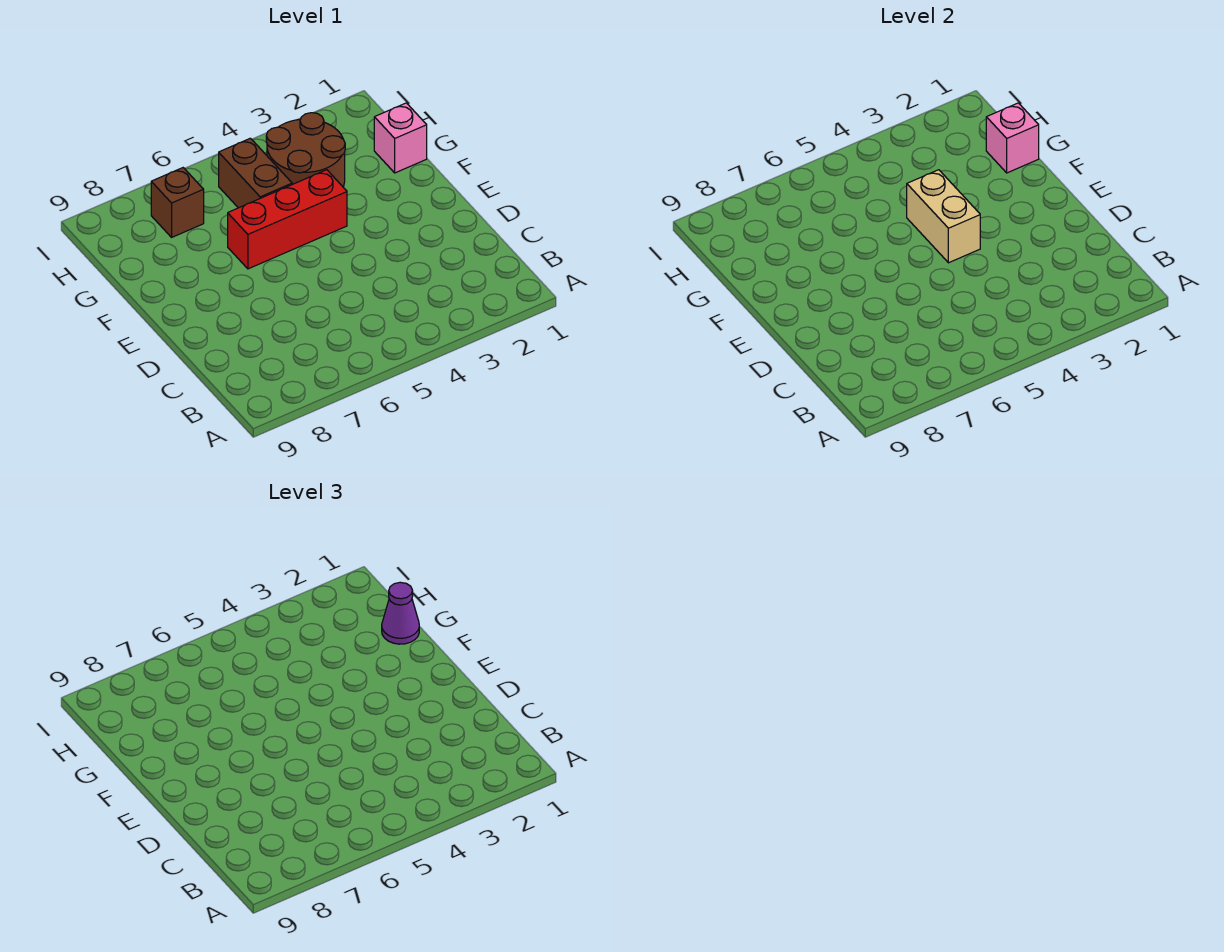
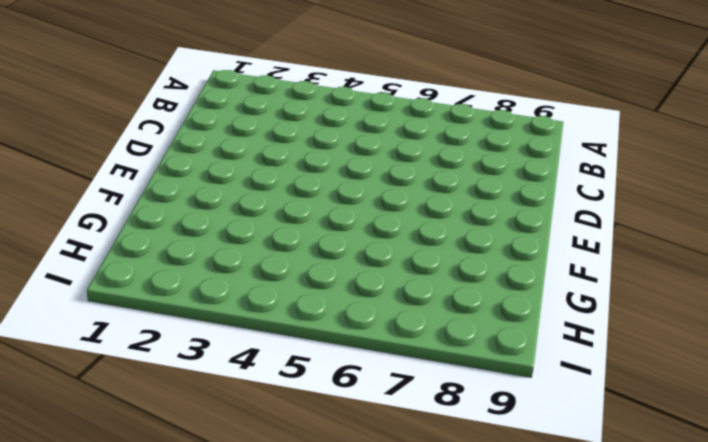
none -> red brick F4:F6 level 1
none -> pink brick G1 level 1

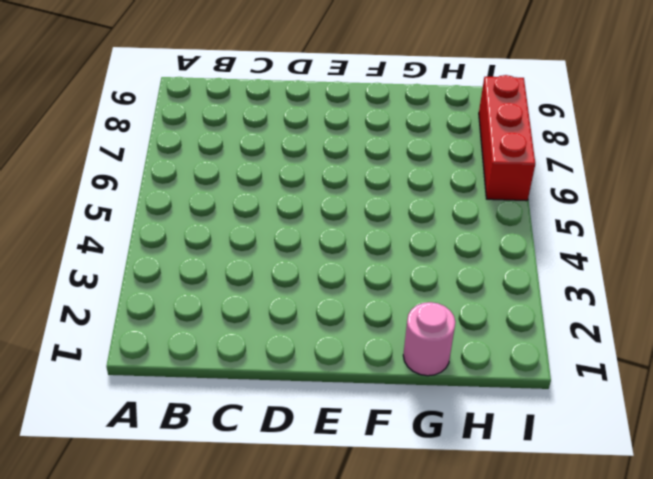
pink round brick G1 level 1 -> pink brick G1 level 1
red brick I6:I8 level 1 -> red brick F4:F6 level 1
none -> brown round brick G3:H4 level 1
none -> brown brick G5:H5 level 1

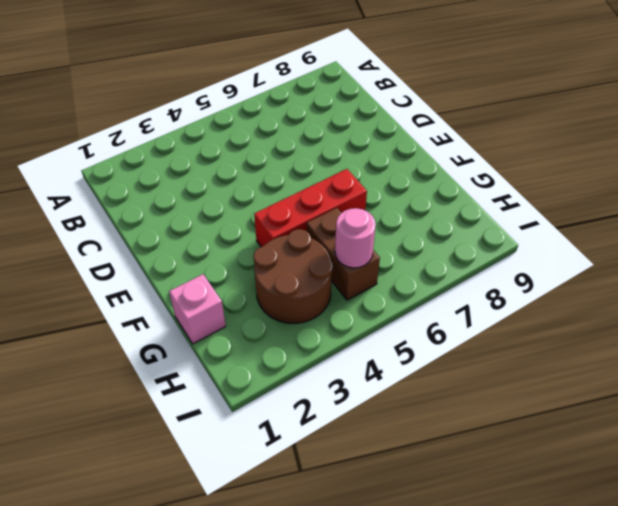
pink round brick H5 level 2 -> none
none -> brown brick H7 level 1
none -> tan brick E4:F4 level 2

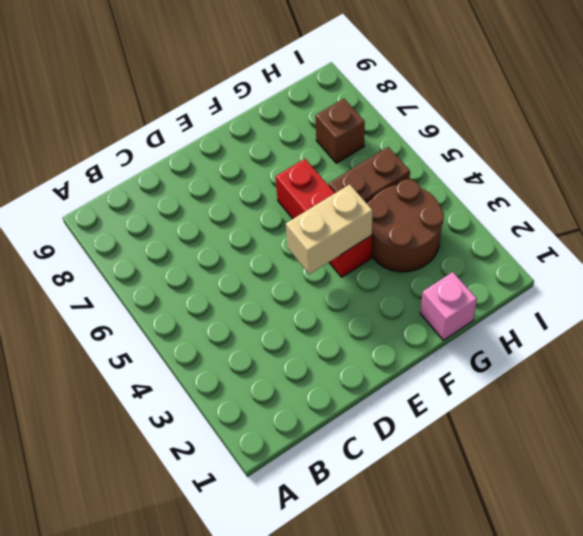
none -> pink brick G1 level 2
none -> purple cone G1 level 3

